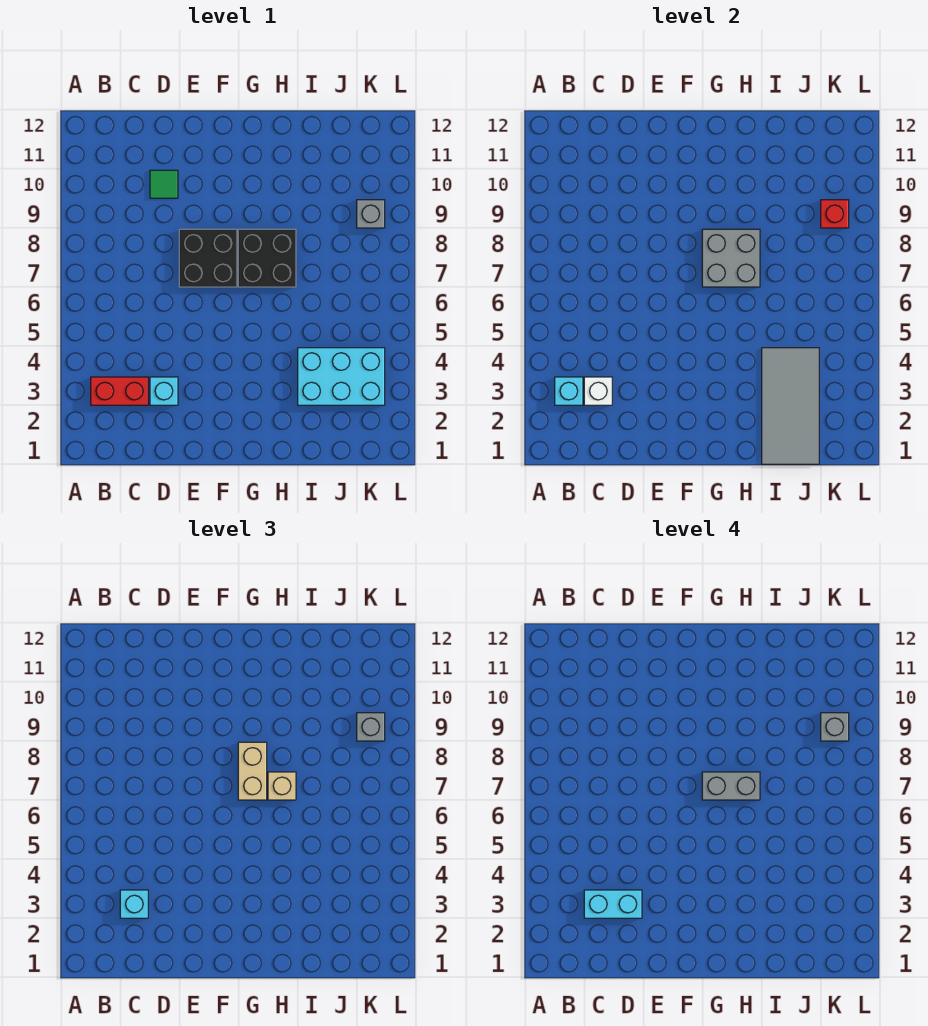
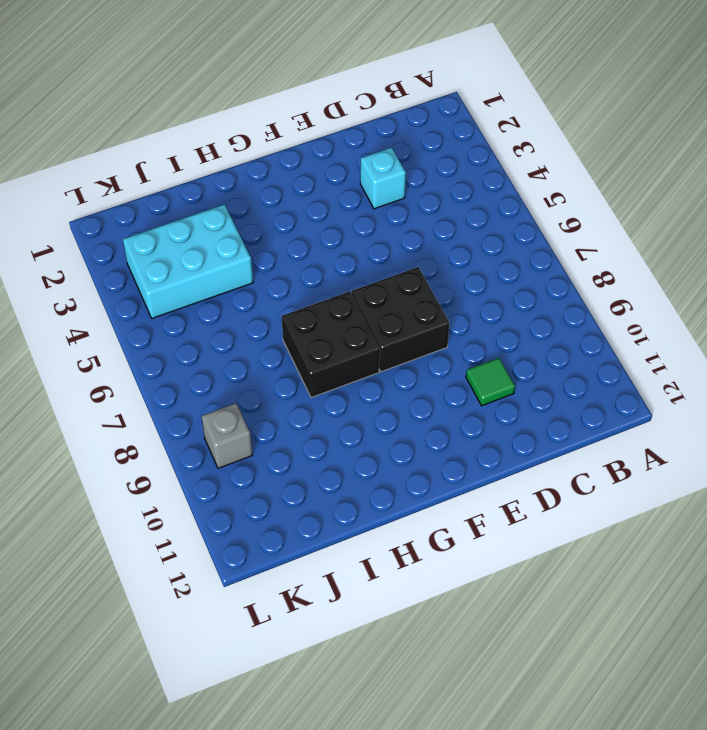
none -> red brick B3:C3 level 1
none -> cyan brick B3 level 2
none -> white brick C3 level 2

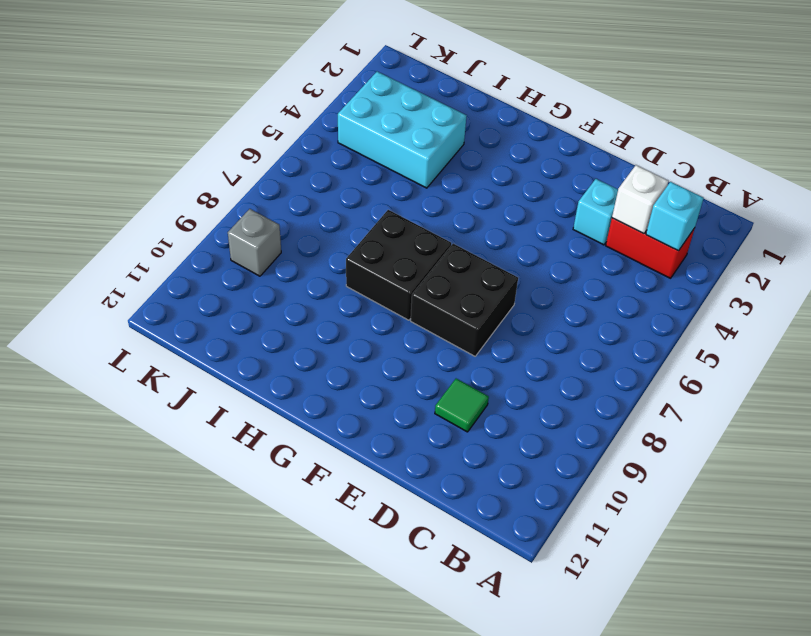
none -> grey brick G7:H8 level 2
none -> grey tile I1:J4 level 2
none -> red brick K9 level 2

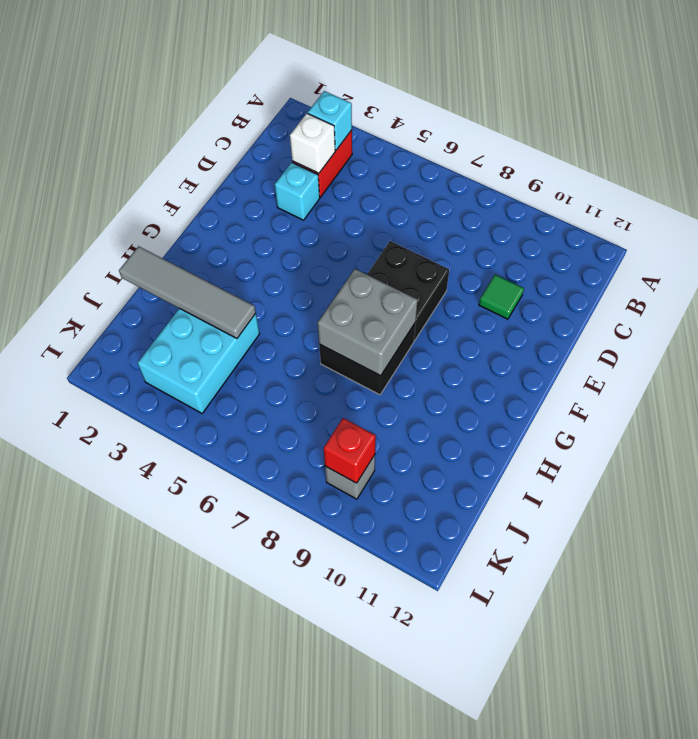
grey tile I1:I4 level 2 -> grey tile I1:J4 level 2
none -> cyan brick C3 level 3
none -> tan brick G7:G8 level 3
none -> tan brick H7 level 3

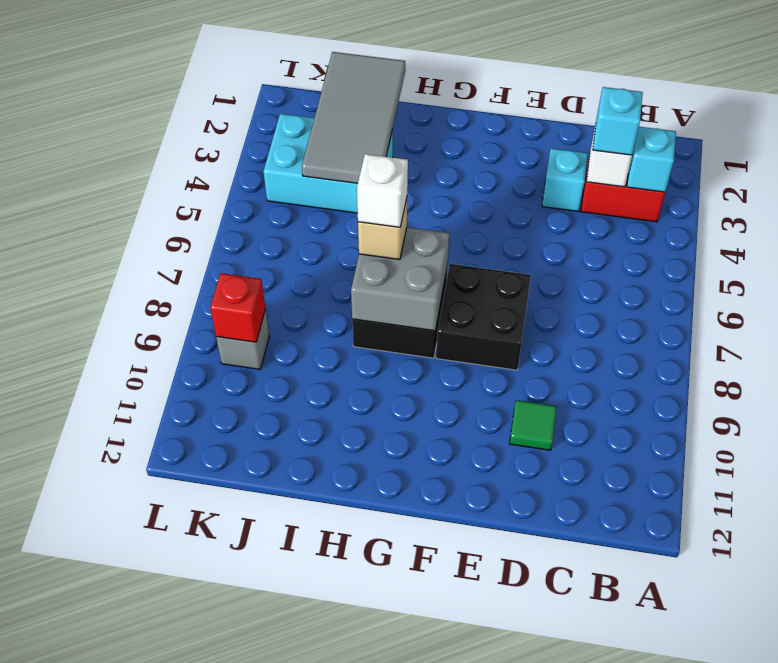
white brick H7 level 4 -> grey brick G7:H7 level 4
none -> tan brick G7:G8 level 3
none -> grey brick K9 level 3
none -> cyan brick C3:D3 level 4

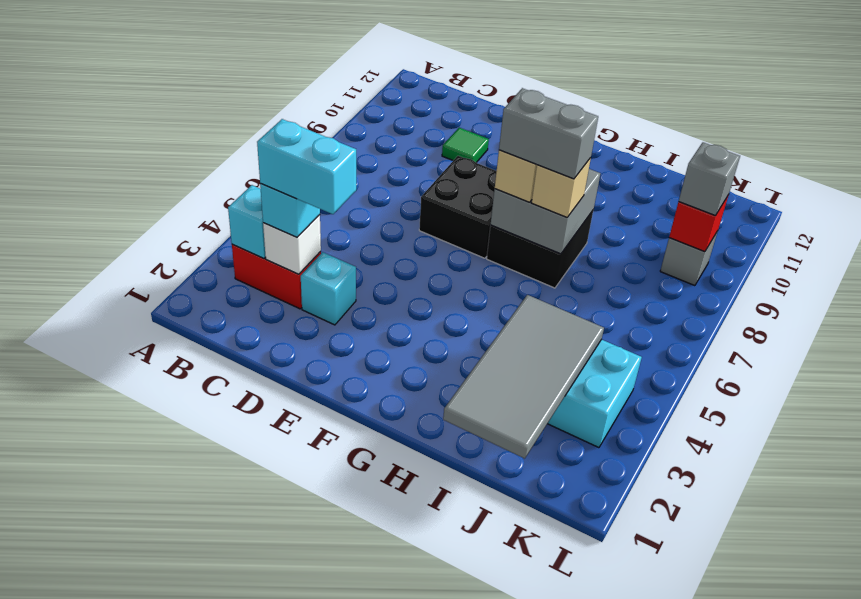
none -> grey brick K9 level 4

